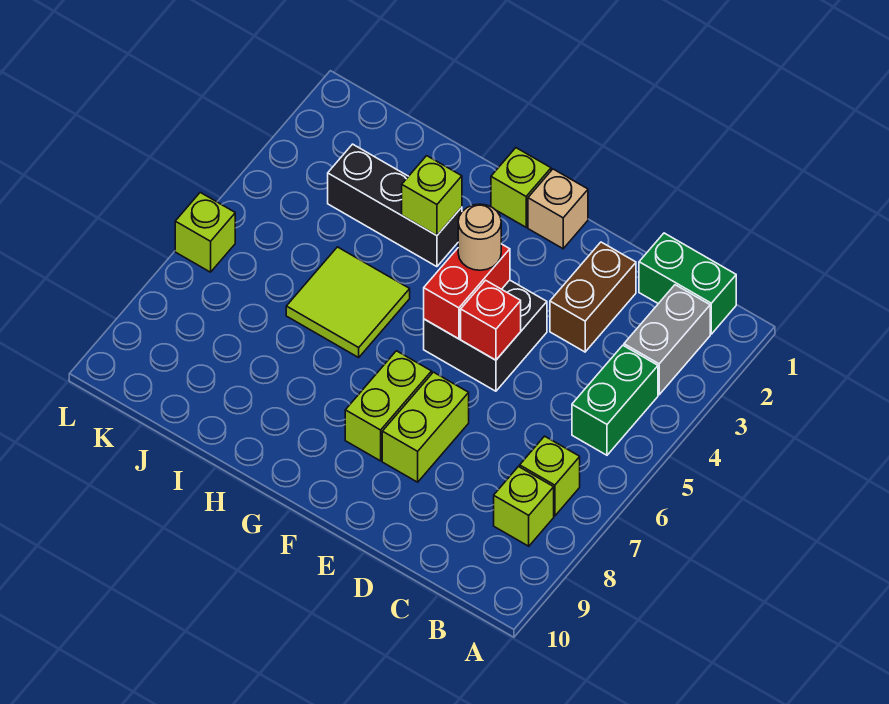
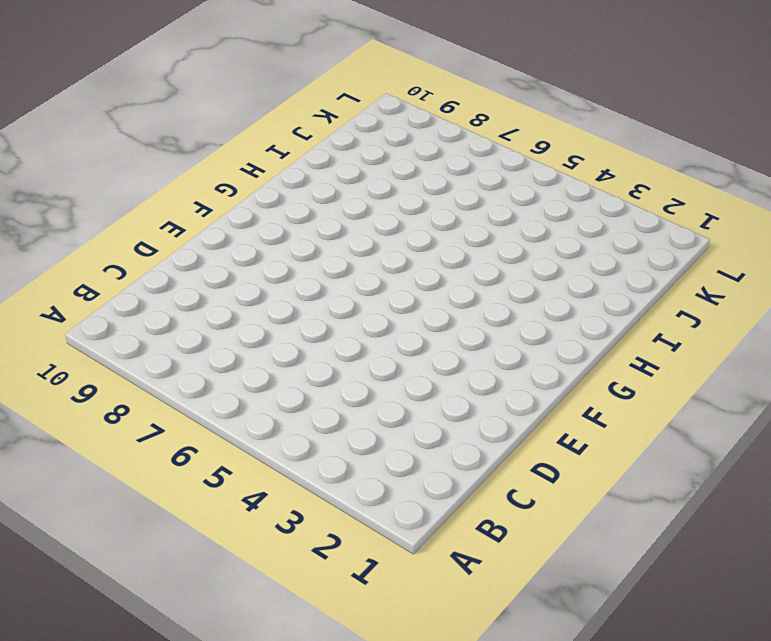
none -> green brick B1:C1 level 1
none -> grey brick B2:B3 level 1
none -> green brick B4:B5 level 1

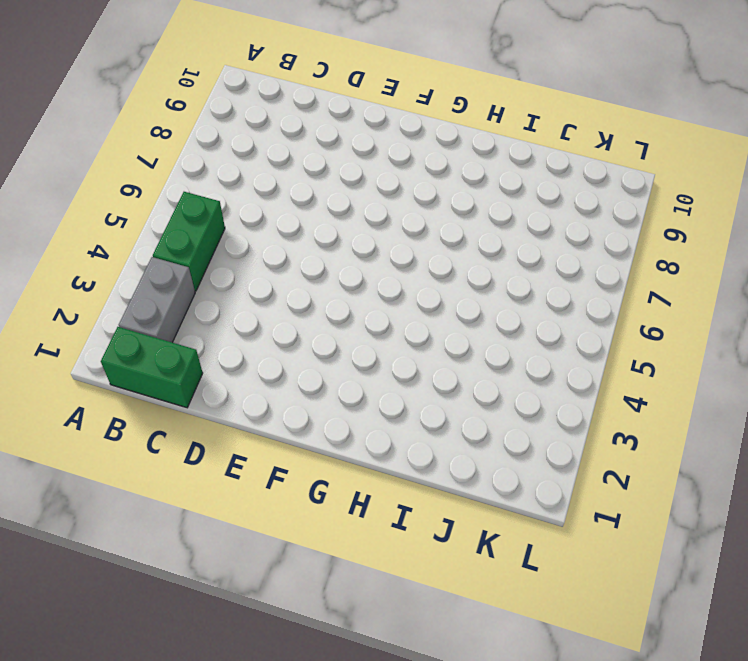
none -> lime brick B7 level 1
none -> lime brick B8 level 1
none -> brown brick D2:D3 level 1

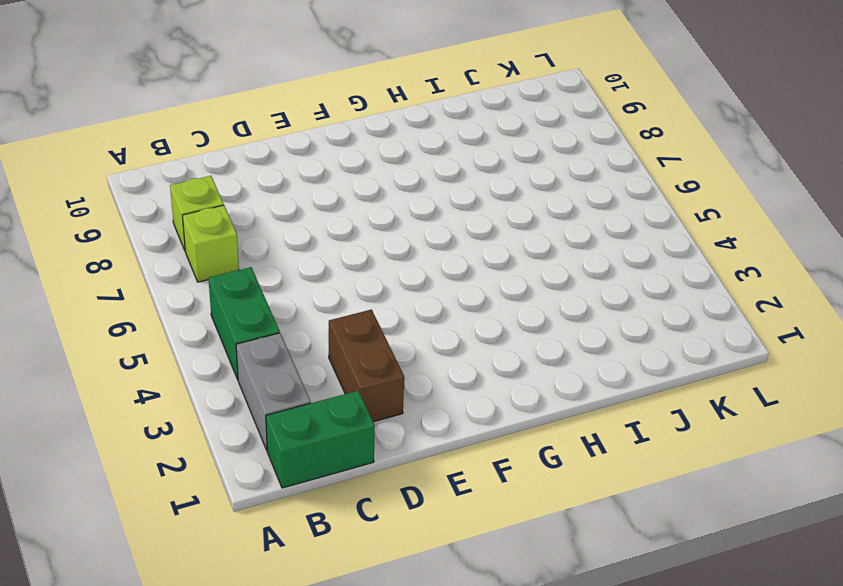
none -> black brick E4:F5 level 1
none -> lime brick E7:E8 level 1
none -> tan brick F1 level 1

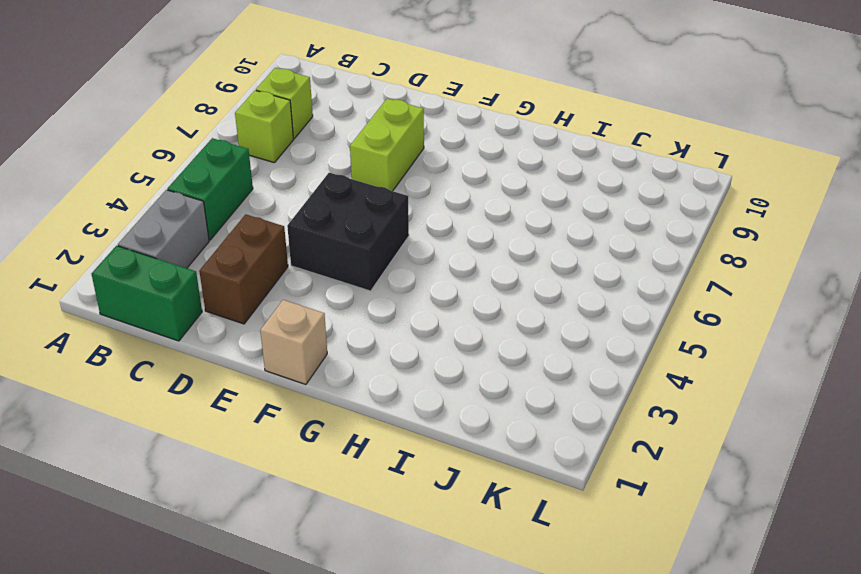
none -> lime brick F7:F8 level 1
none -> lime brick G1 level 1
none -> black brick H3:J3 level 1

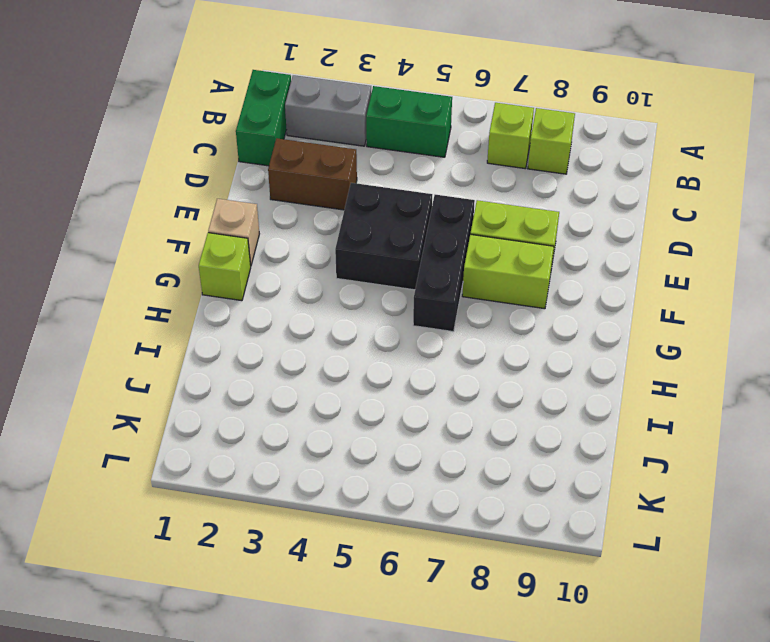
black brick E6:G6 level 1 -> black brick H3:J3 level 1
none -> lime tile H5:I6 level 1
none -> lime brick L6 level 1
none -> red brick E5 level 2

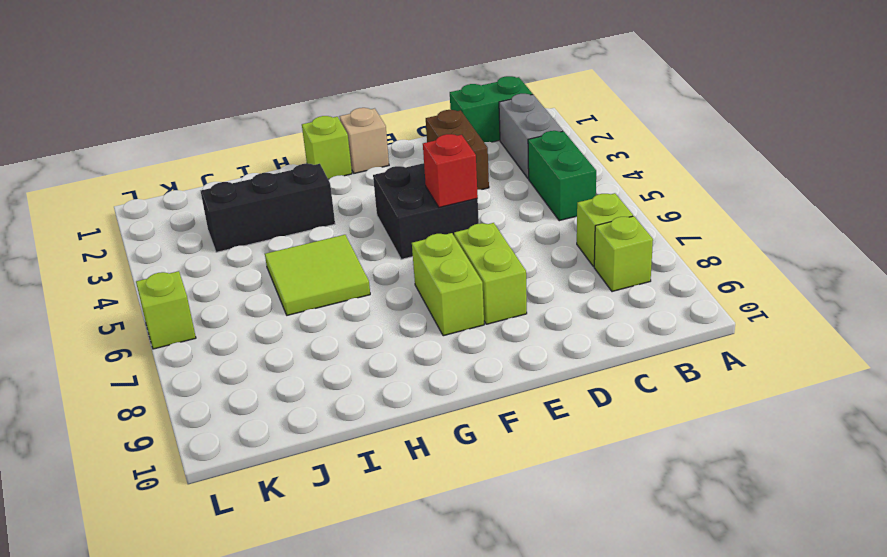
none -> red brick F4:F5 level 2
none -> lime brick H3 level 2
none -> tan round brick F4 level 3

